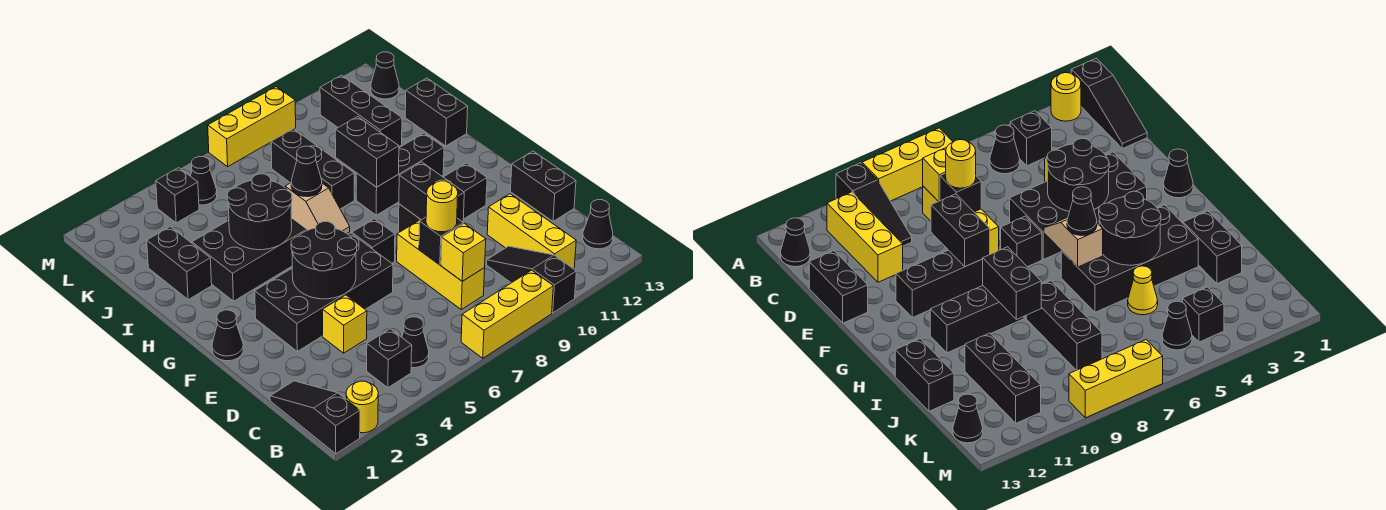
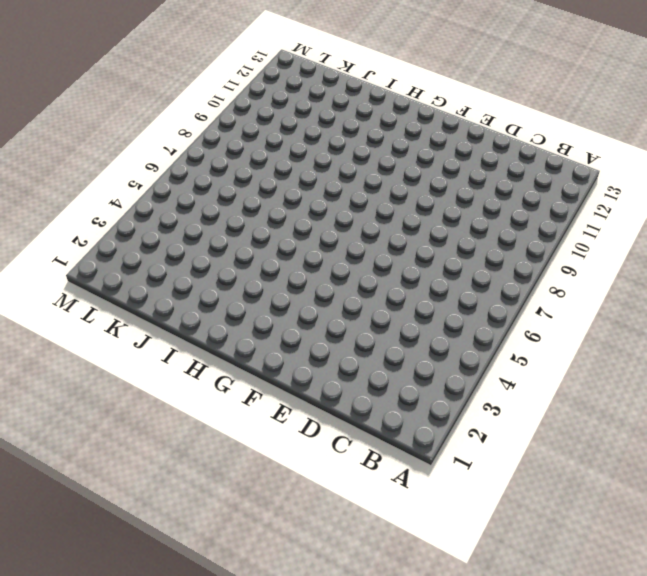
none -> black slope A1:C1 level 1 top A
none -> yellow round brick A2 level 1
none -> yellow brick A7:A9 level 1
none -> black slope A10:C10 level 1 top A

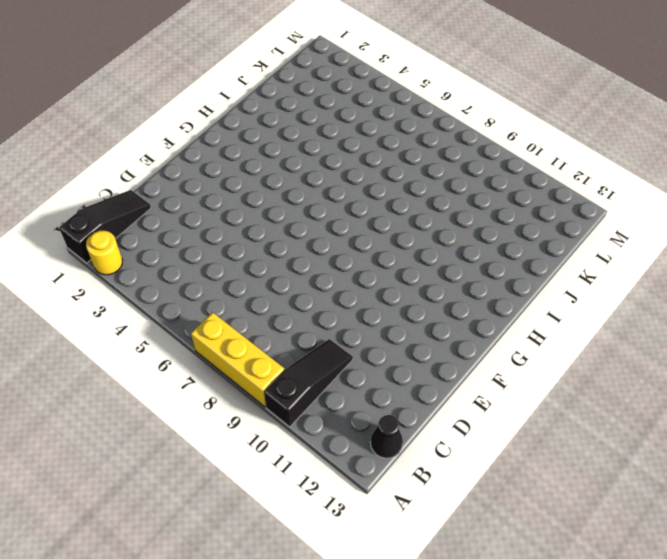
none -> black brick B4 level 1
none -> black cone B5 level 1
none -> yellow brick B11:D11 level 1
none -> yellow brick C8:E8 level 1

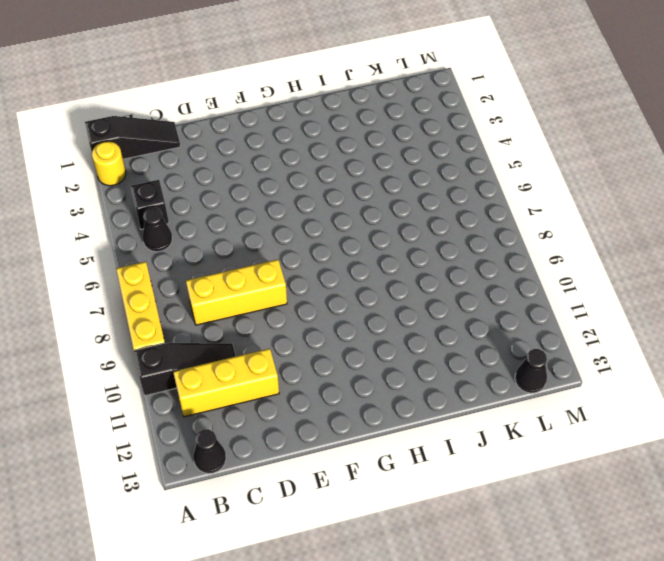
none -> yellow brick D4 level 1
none -> black brick D13:E13 level 1
none -> black brick E3:F6 level 1
none -> black cone F1 level 1

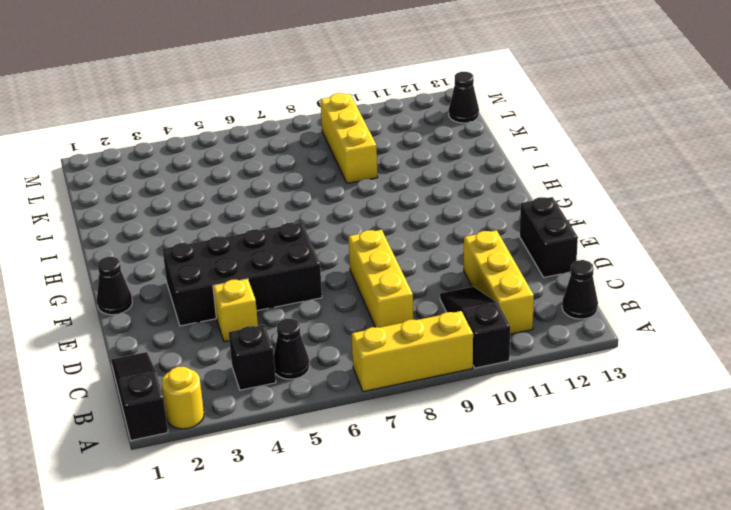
yellow brick J9:L9 level 1 -> yellow brick M7:M9 level 1
none -> black brick F7 level 1
none -> black brick F9:F11 level 1
none -> black brick H3:I6 level 1
none -> black brick H9:H11 level 1

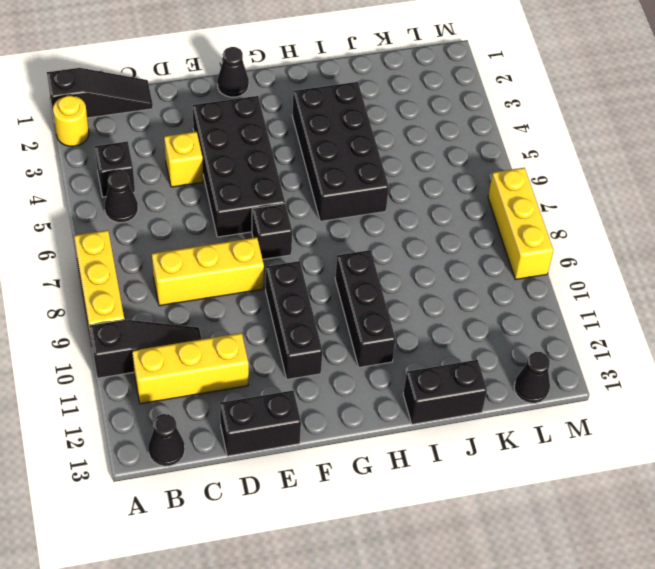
none -> black brick I2:J2 level 1
none -> black brick I8:K8 level 1
none -> yellow cone J5 level 1
none -> black brick J11:L11 level 1

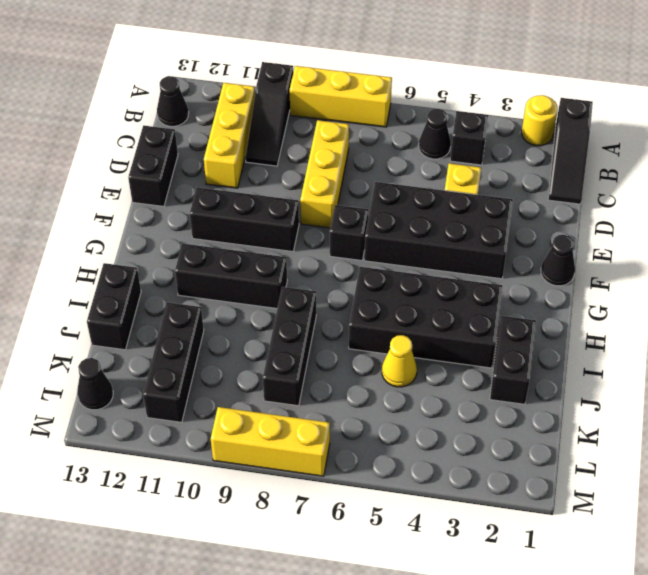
none -> black brick L4 level 1
none -> black cone L5 level 1
none -> yellow brick C8 level 2
none -> black brick D8 level 2

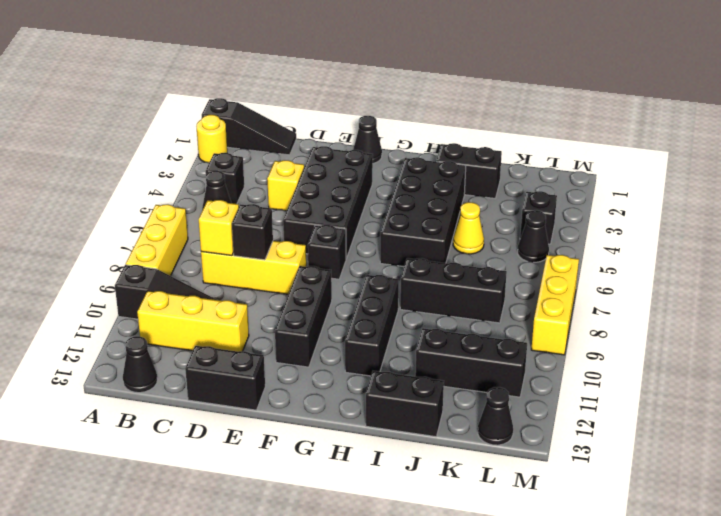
none -> black round brick E4:F5 level 2
none -> black brick E9:F9 level 2
none -> tan slope G6:H6 level 2 top H
none -> black round brick H4:I5 level 2

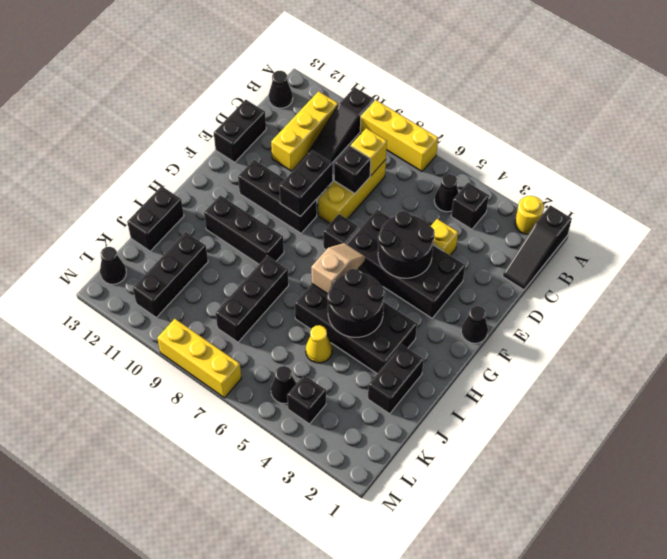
none -> black brick H9:I9 level 2
none -> yellow round brick D8 level 3
none -> black cone H6 level 3

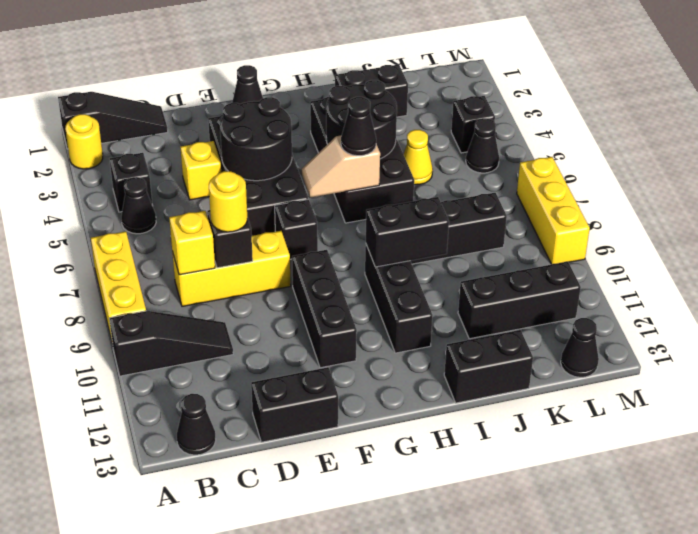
none -> yellow brick B11:D11 level 1
none -> black brick E9:F9 level 2

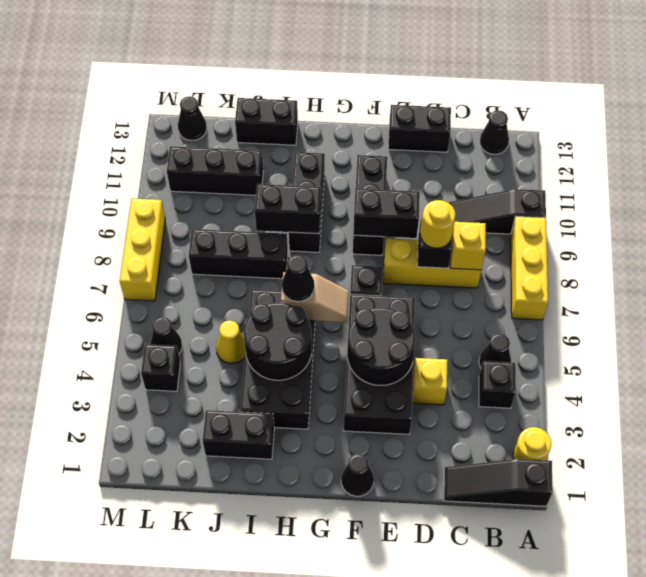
none -> yellow brick B11:D11 level 1

